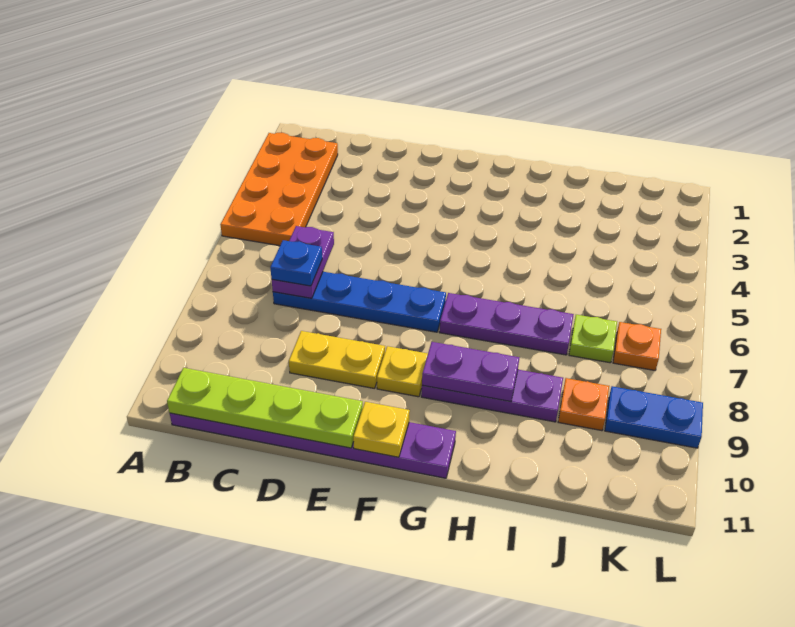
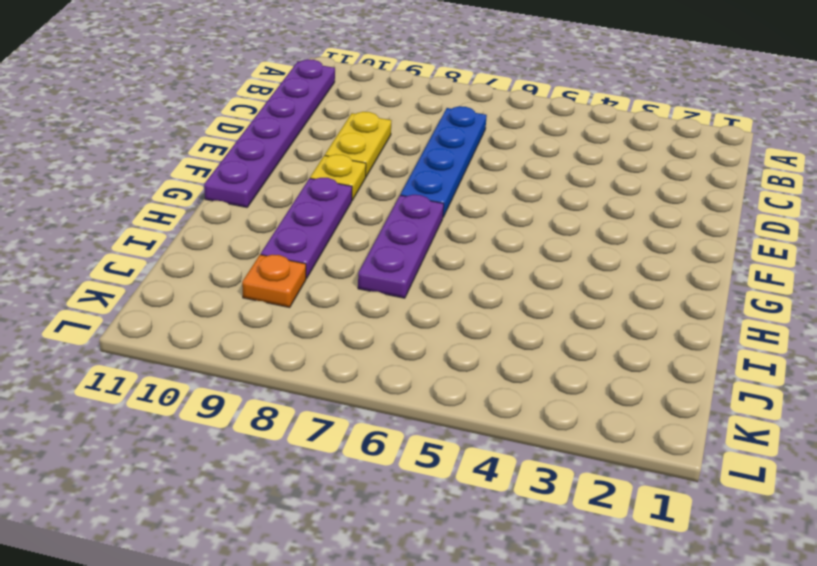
none -> orange plate A2:B5 level 1
none -> lime plate J7 level 1
none -> orange plate K7 level 1

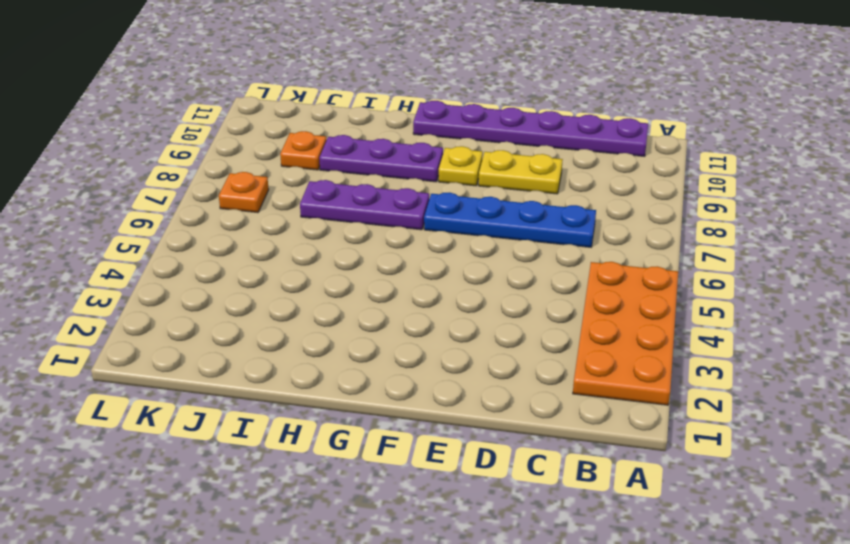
none -> lime plate J7 level 1
none -> blue plate K9:L9 level 1
none -> lime plate B11:E11 level 2

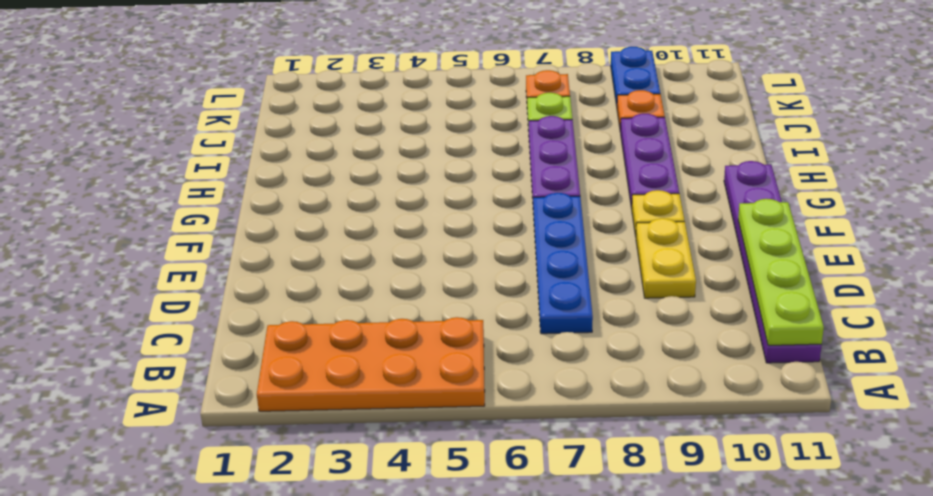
none -> purple plate C6:C7 level 2
none -> yellow plate F11 level 2
none -> purple plate G9:H9 level 2

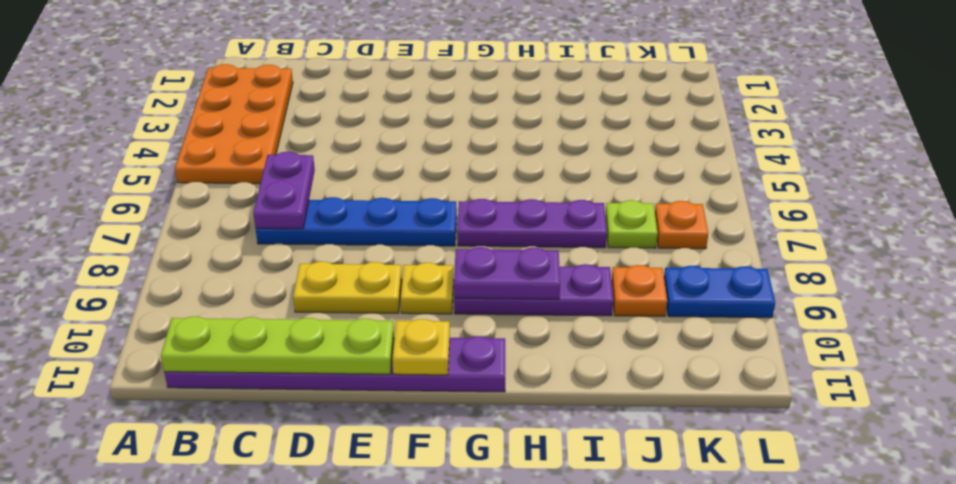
none -> blue plate C7 level 3

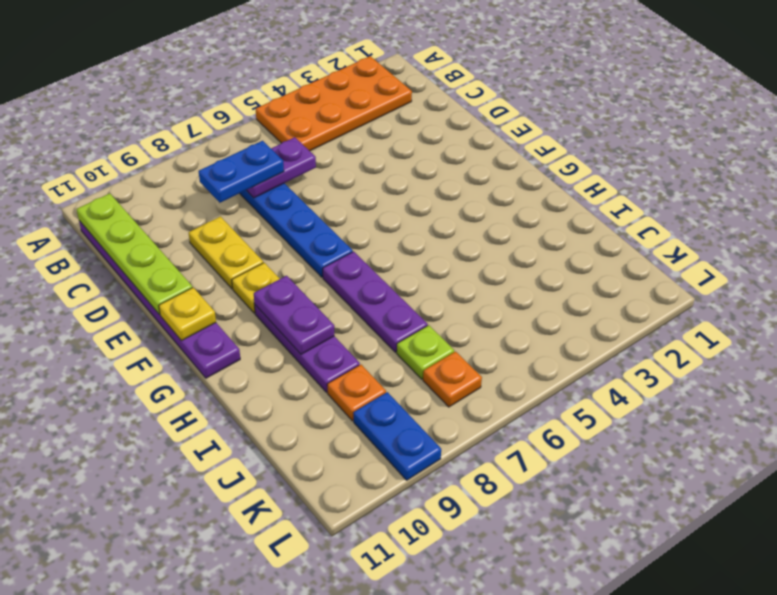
blue plate C7:C8 level 3 -> blue plate C7 level 3

